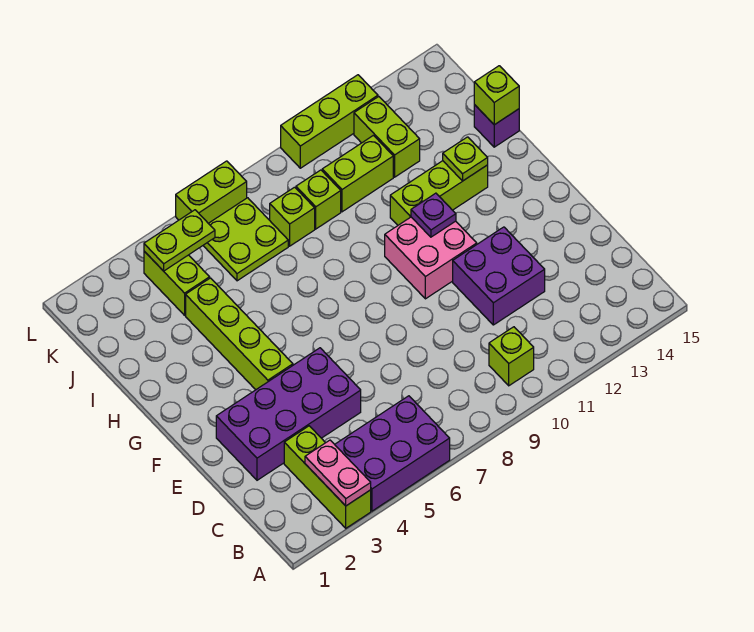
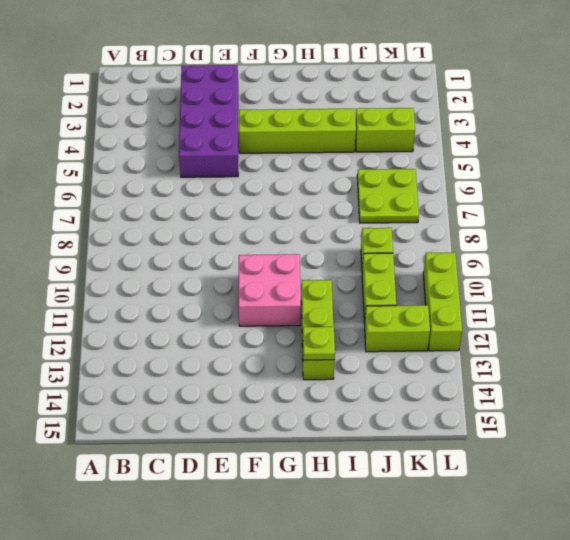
none -> lime brick A3:C3 level 1
none -> purple brick A4:B6 level 1
none -> lime brick B10 level 1

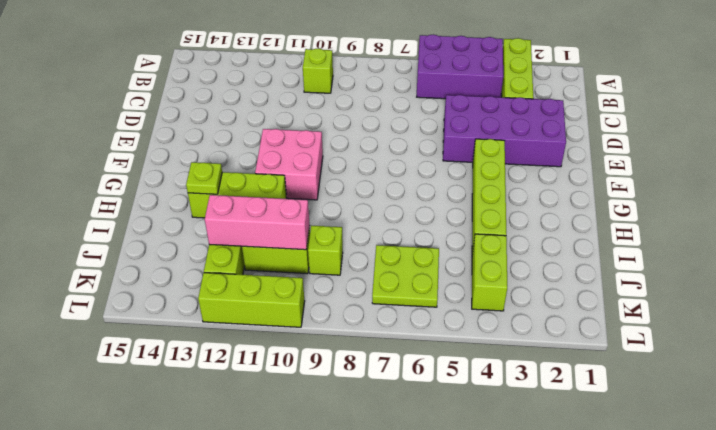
pink brick J10:J12 level 2 -> none
none -> purple brick D11:E12 level 1
none -> purple brick I15 level 1
none -> lime brick J8 level 1

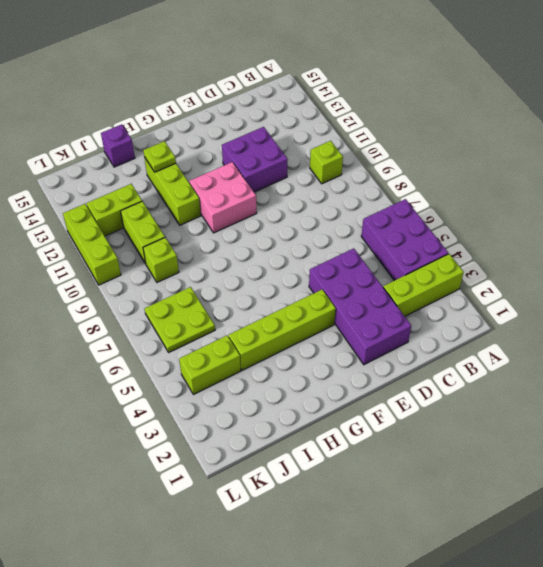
none -> lime brick J8 level 1
none -> lime brick L6:L7 level 1
none -> pink plate A3:B3 level 2

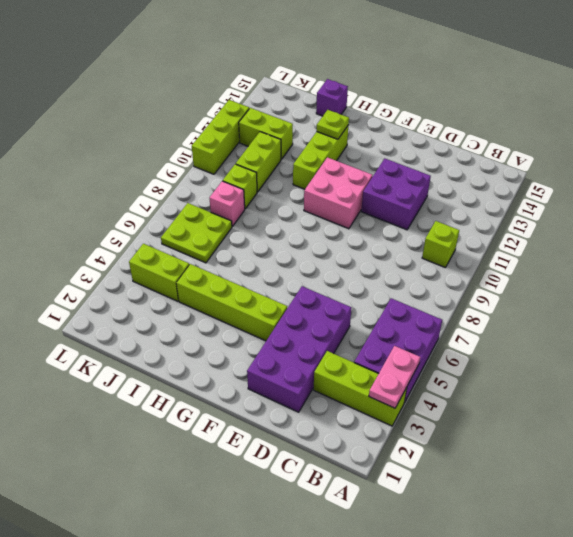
pink plate A3:A4 level 2 -> pink plate A3:B3 level 2
pink brick J8 level 1 -> lime brick J8 level 1
none -> lime brick L6:L7 level 1
none -> purple plate G11 level 2
none -> lime brick I15 level 2

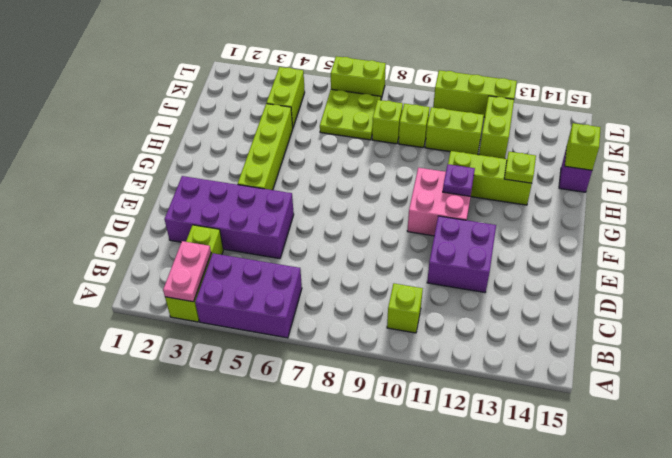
none -> lime plate K4:K5 level 2

